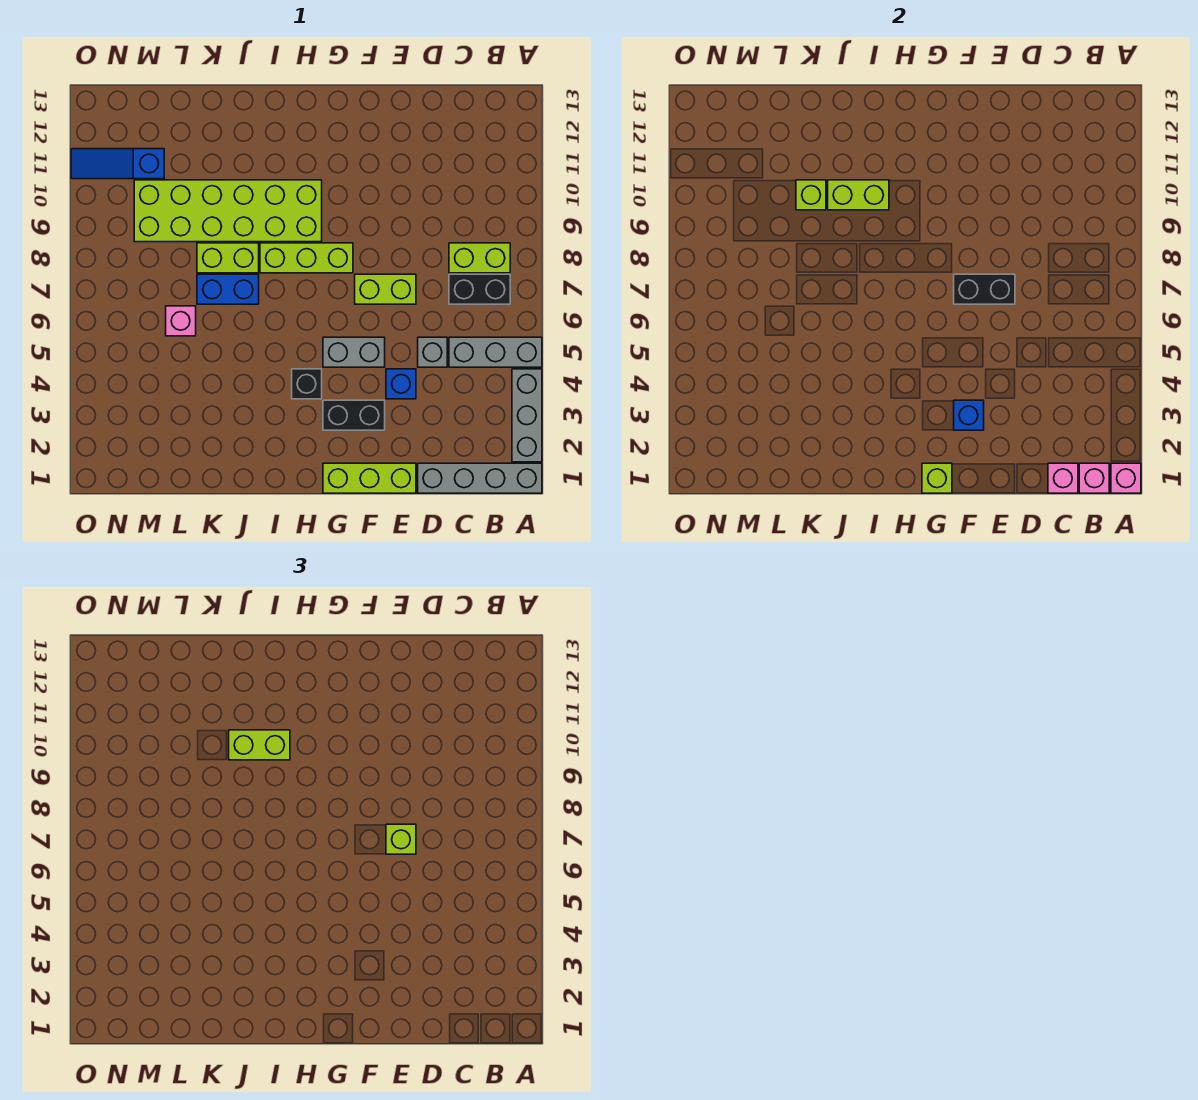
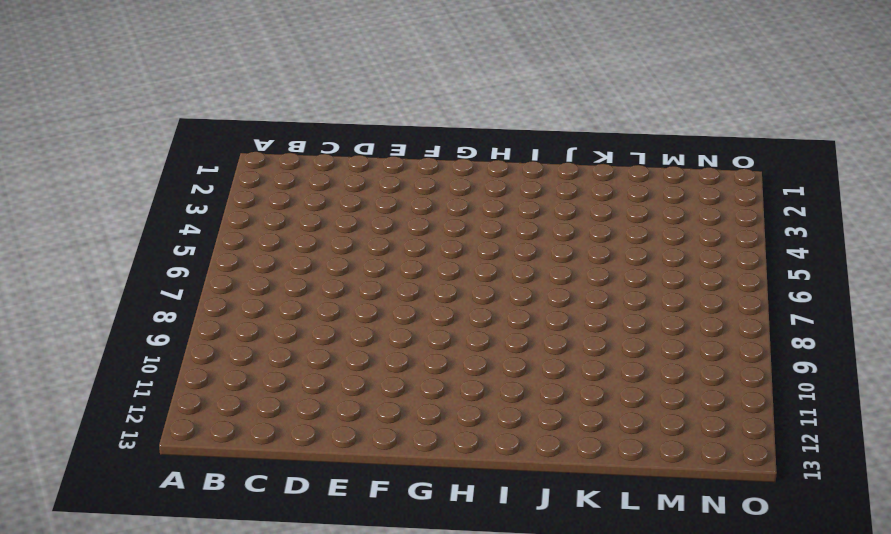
none -> grey brick A1:D1 level 1
none -> grey brick A2:A4 level 1
none -> grey brick A5:C5 level 1

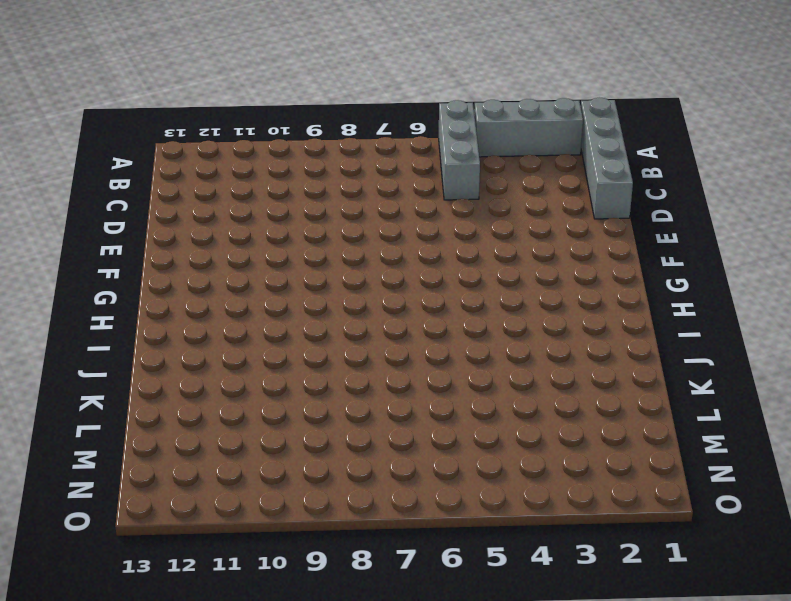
none -> black brick B7:C7 level 1
none -> lime brick B8:C8 level 1
none -> grey brick D5 level 1

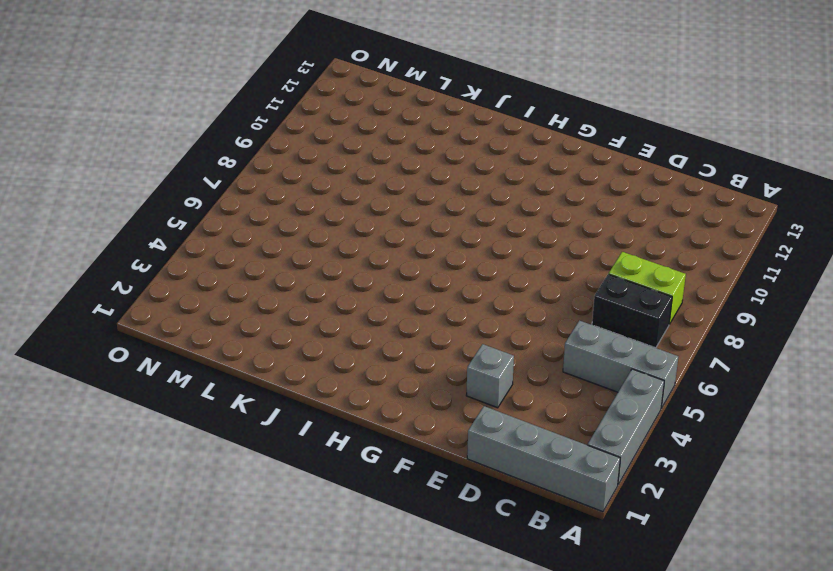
grey brick E3 level 1 -> grey brick D5 level 1
none -> lime brick E1:G1 level 1
none -> blue brick E4 level 1
none -> lime brick E7:F7 level 1

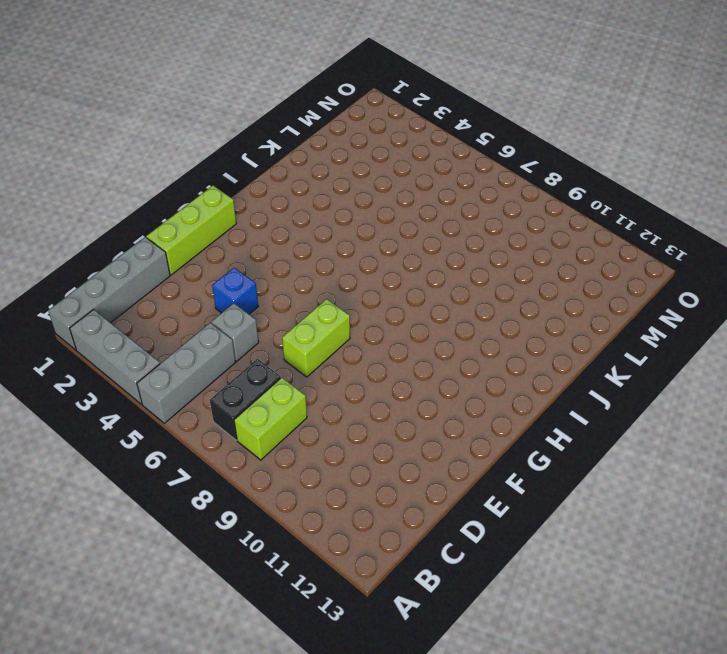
none -> black brick F3:G3 level 1
none -> grey brick F5:G5 level 1
none -> lime brick G8:I8 level 1

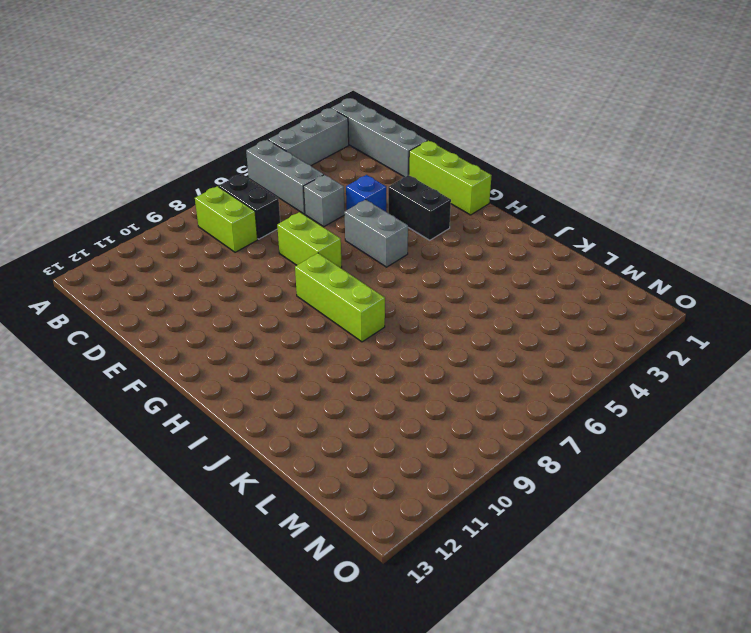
none -> black brick H4 level 1
none -> lime brick H9:M10 level 1
none -> blue brick J7:K7 level 1

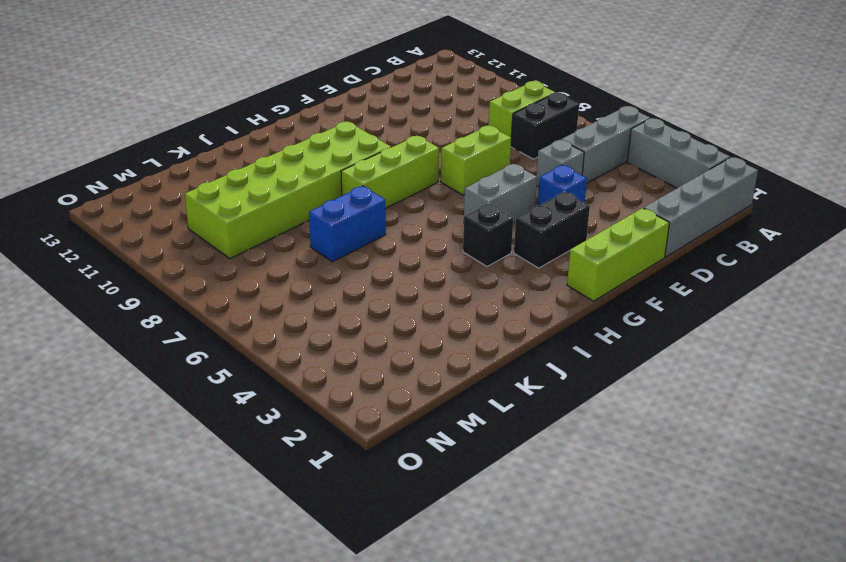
none -> lime brick J8:K8 level 1
none -> pink brick L6 level 1
none -> blue slope M11:O11 level 1 top M

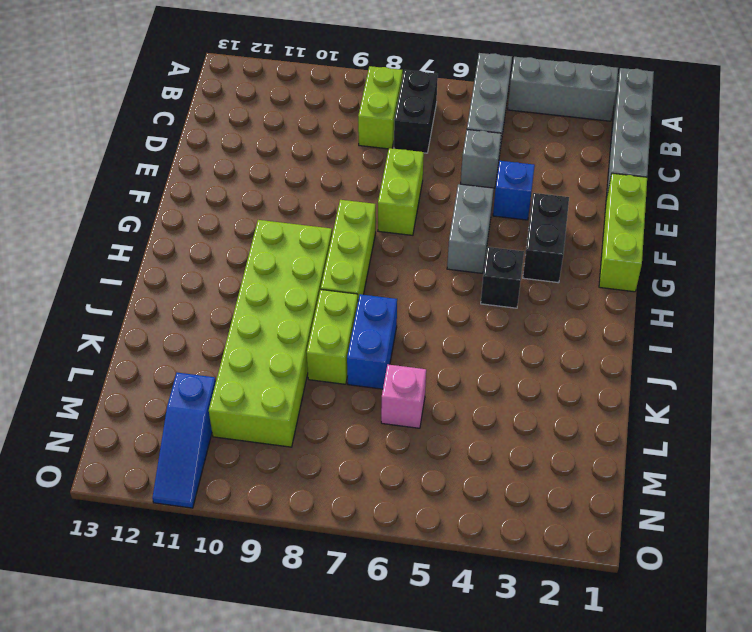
none -> pink brick A1 level 2
none -> pink brick B1 level 2
none -> pink brick C1 level 2

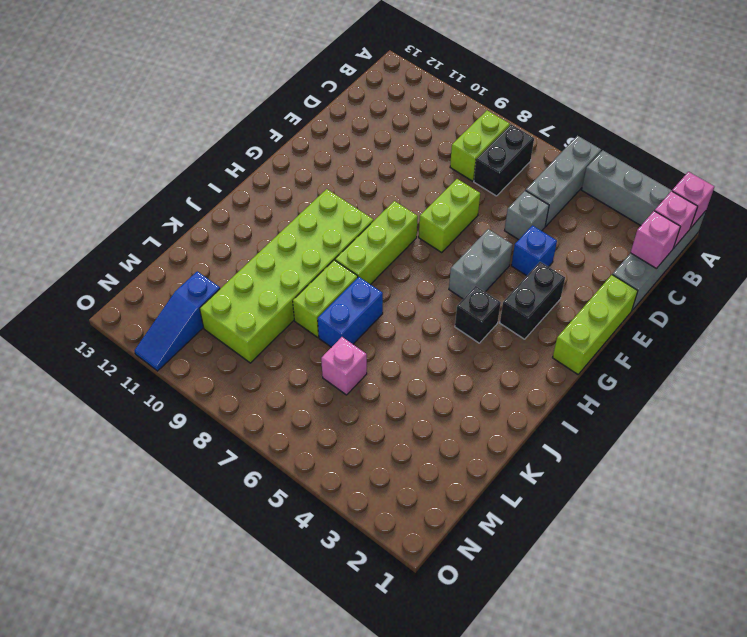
none -> black brick E7:F7 level 2
none -> blue brick F3 level 2
none -> lime brick G1 level 2

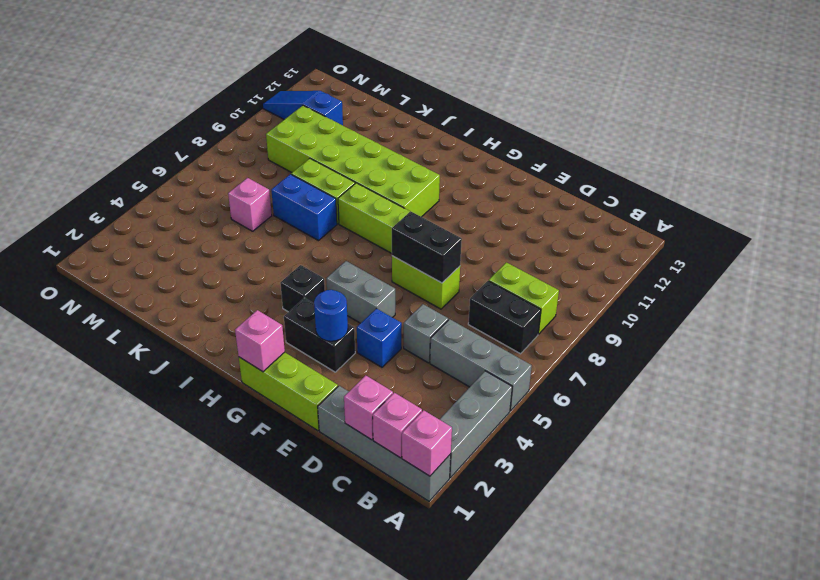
blue round brick F3 level 2 -> blue brick F3 level 2
pink brick G1 level 2 -> lime brick G1 level 2
none -> lime brick I10:J10 level 2
none -> lime brick K10 level 2
none -> lime brick E7 level 3

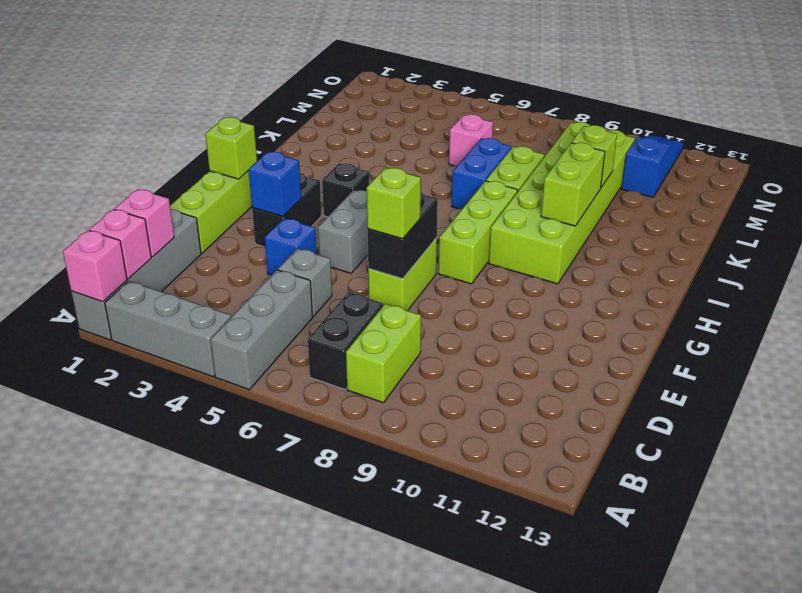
none -> lime brick I10:J10 level 3

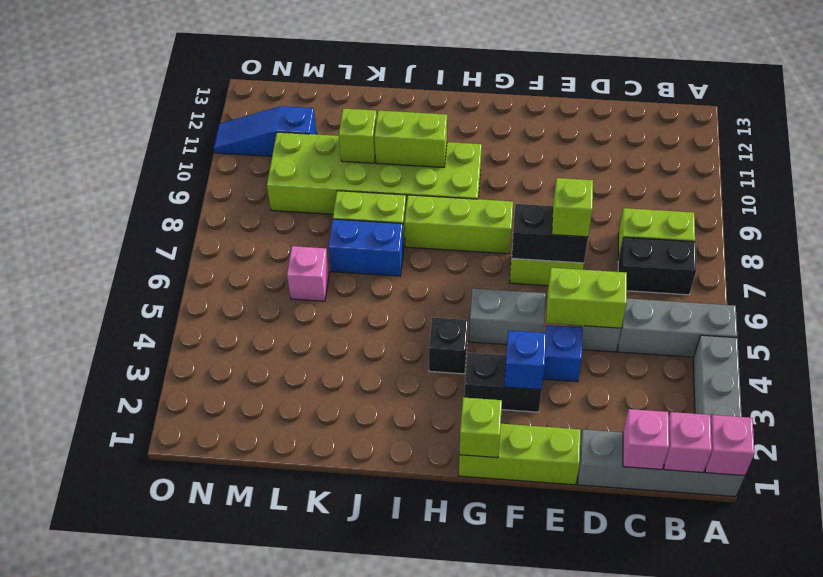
lime brick D5:E5 level 2 -> lime brick I10:J10 level 3

